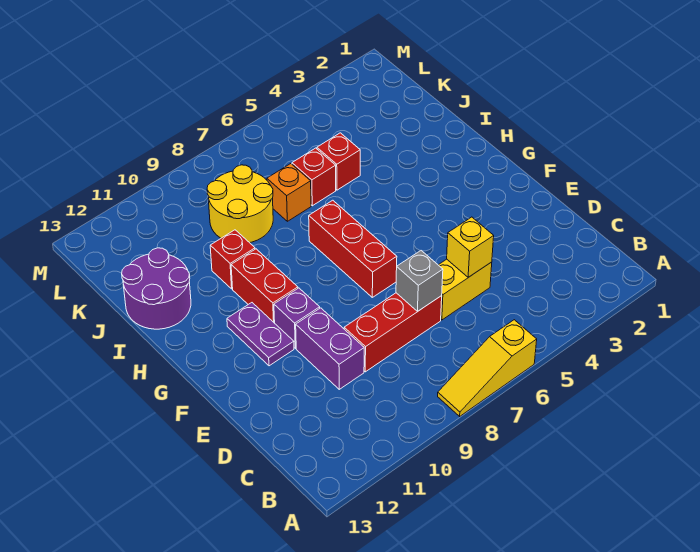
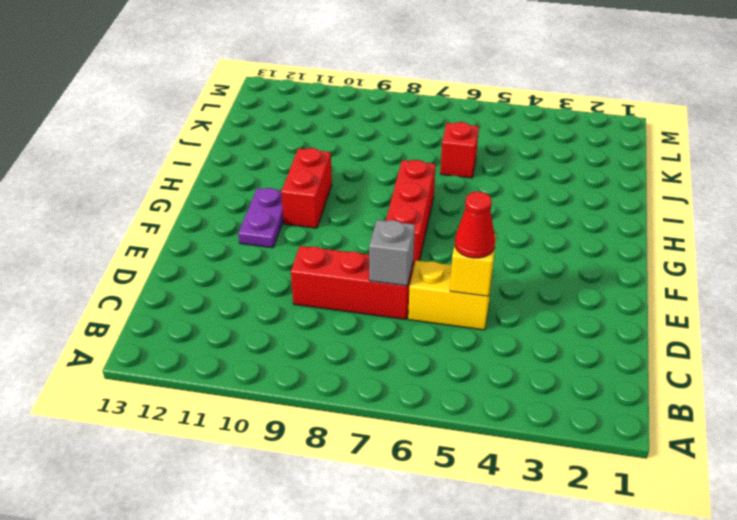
red cone D5 level 3 -> none
none -> yellow slope A6:A8 level 1 top 6
none -> purple brick D10:E10 level 1
none -> purple brick F10 level 1

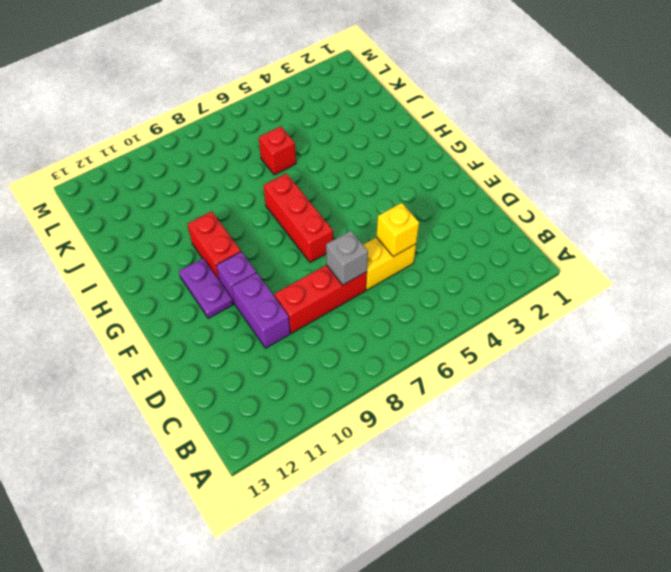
none -> yellow slope A6:A8 level 1 top 6
none -> red brick I10 level 1
none -> purple round brick I12:J13 level 1

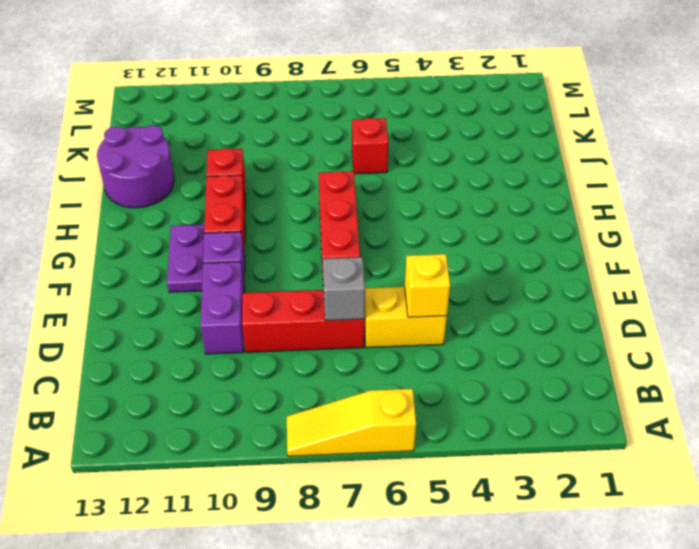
none -> red brick J5 level 1
none -> orange brick J7 level 1
none -> yellow round brick J8:K9 level 1

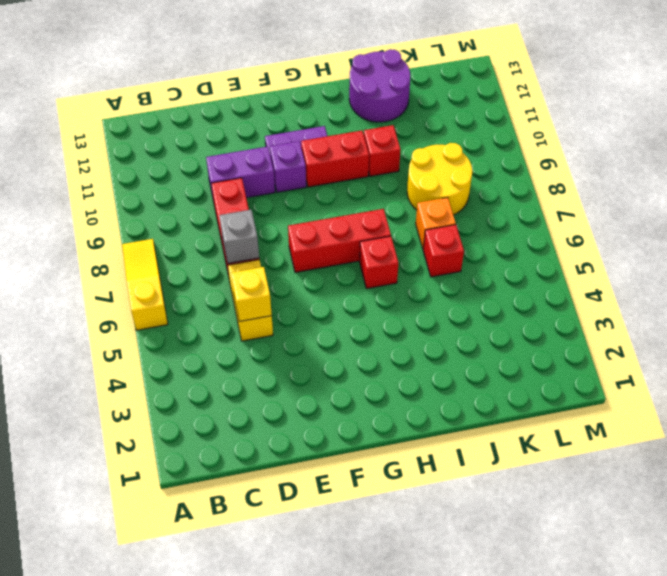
red brick H6 level 1 -> red brick J5 level 1

